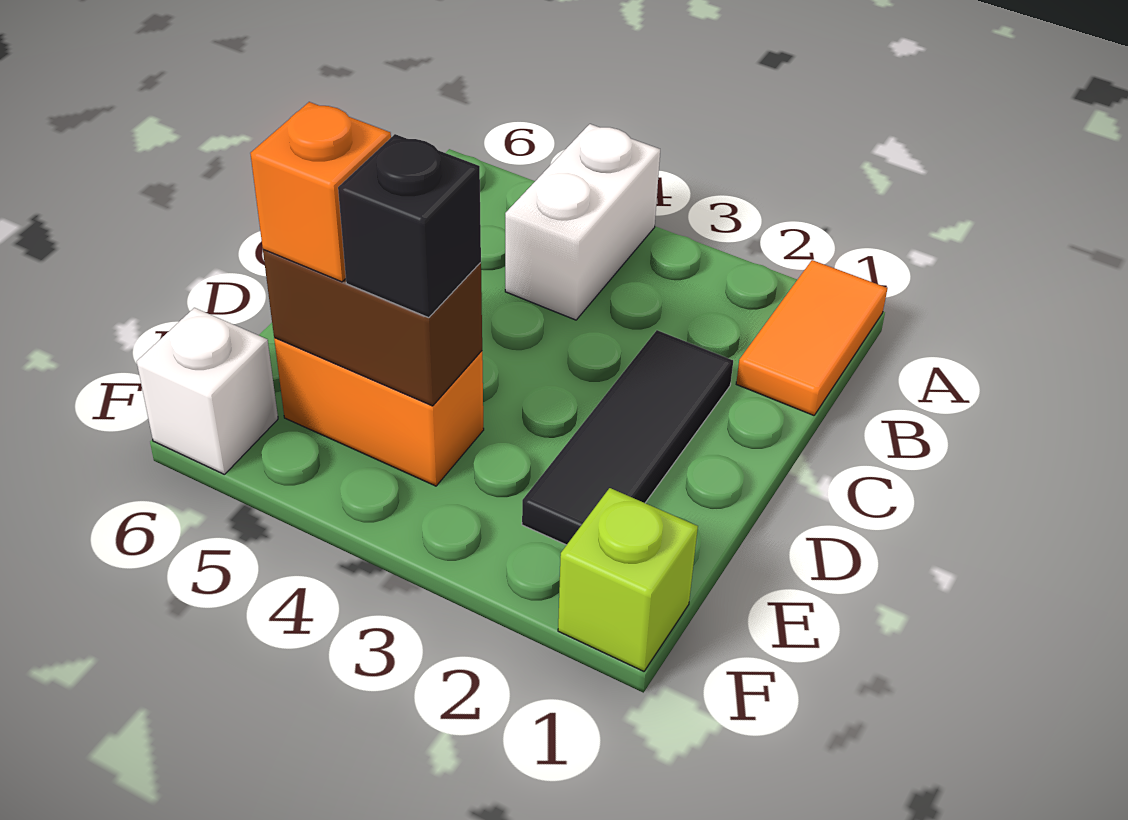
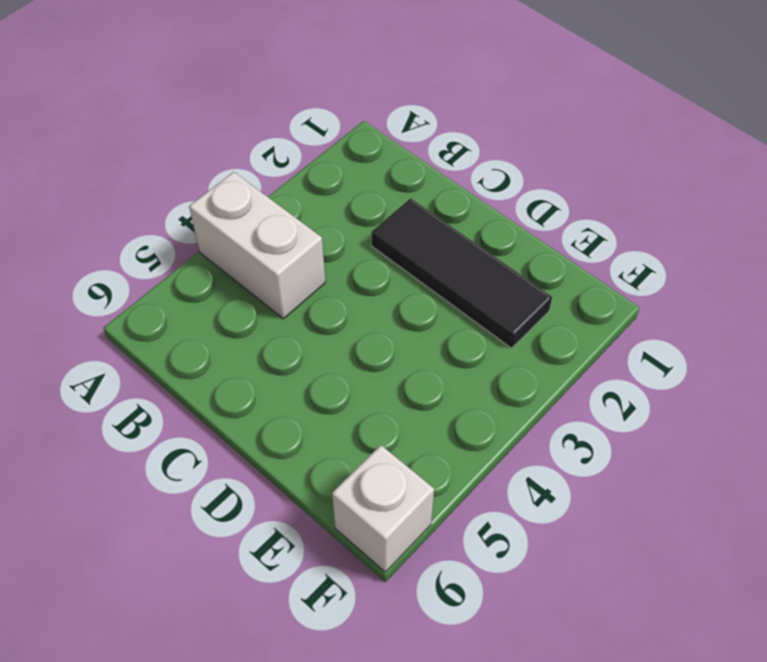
none -> orange tile A1:B1 level 1
none -> orange brick E4:E5 level 1

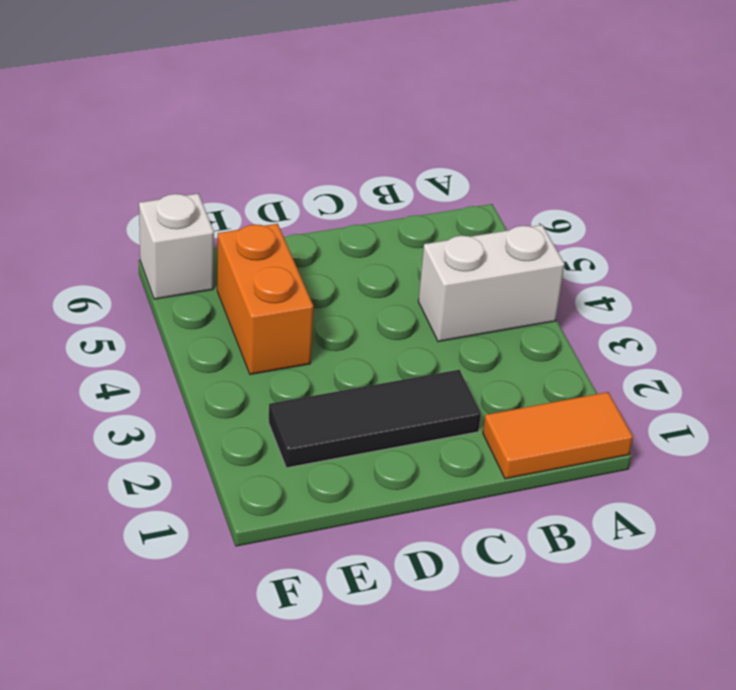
none -> lime brick F1 level 1
none -> brown brick E4:E5 level 2

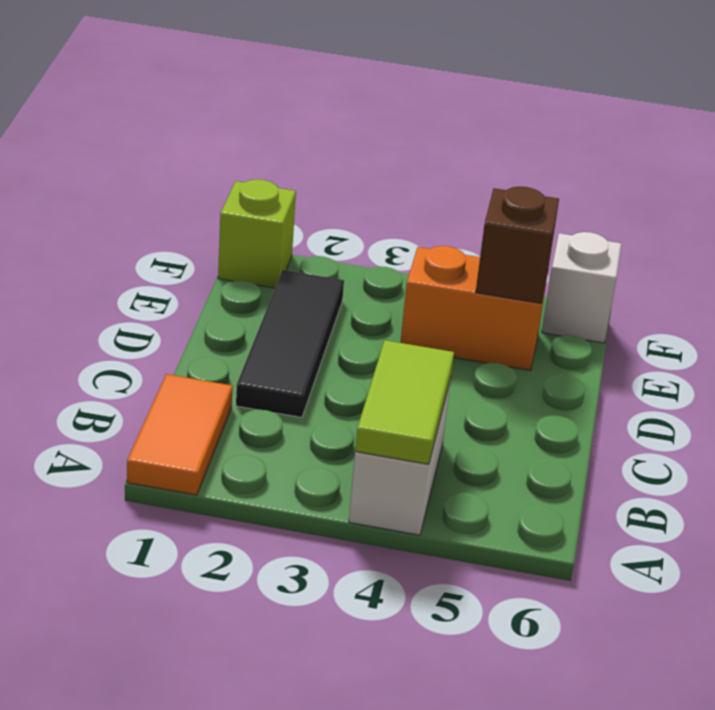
lime tile A4:B4 level 2 -> none
brown brick E5 level 2 -> brown brick E4:E5 level 2
none -> black brick E4 level 3
none -> orange brick E5 level 3

